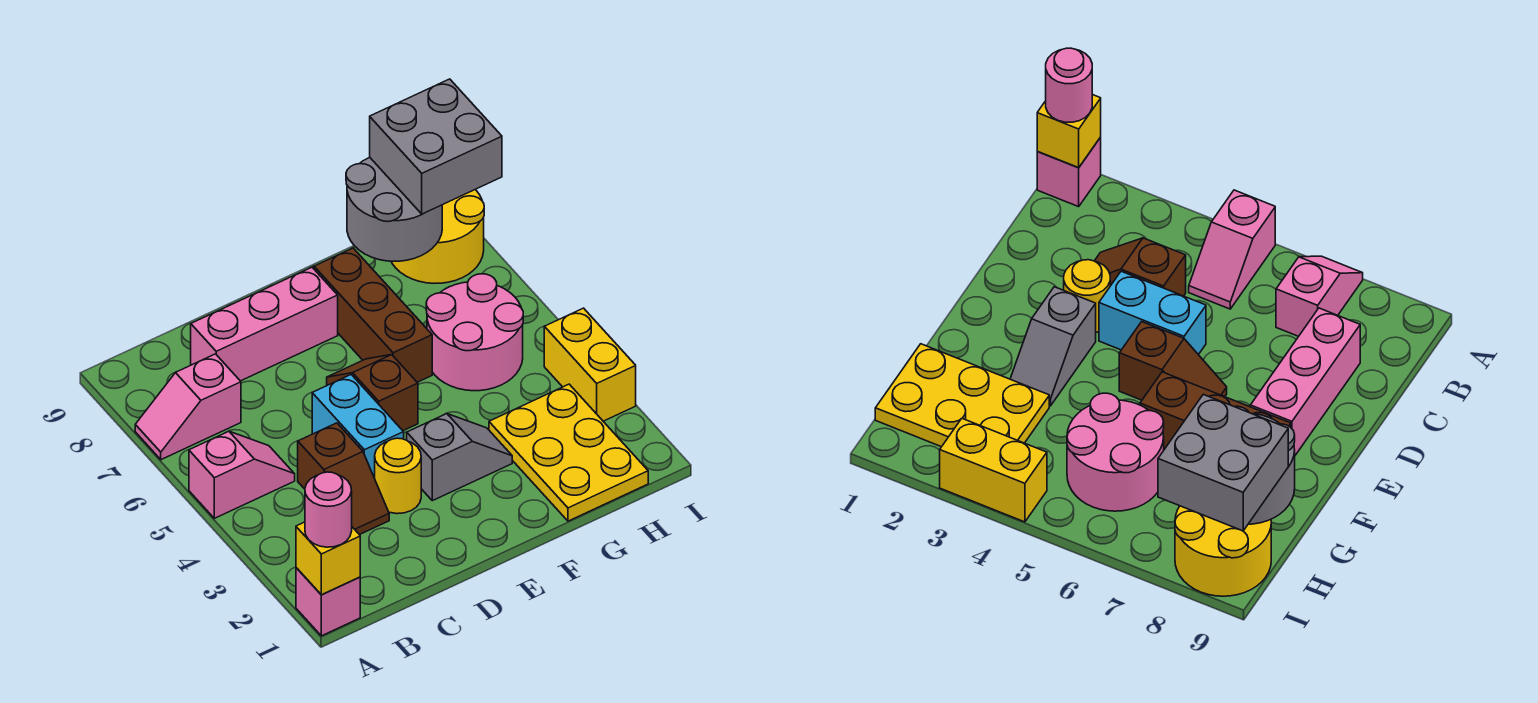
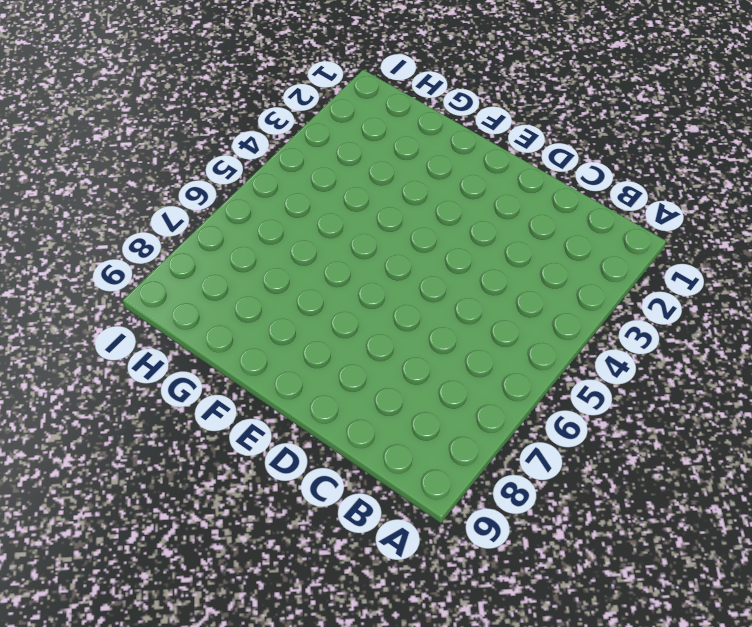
none -> pink brick A1 level 1
none -> pink slope A5:B5 level 1 top A
none -> pink slope A7:B7 level 1 top B

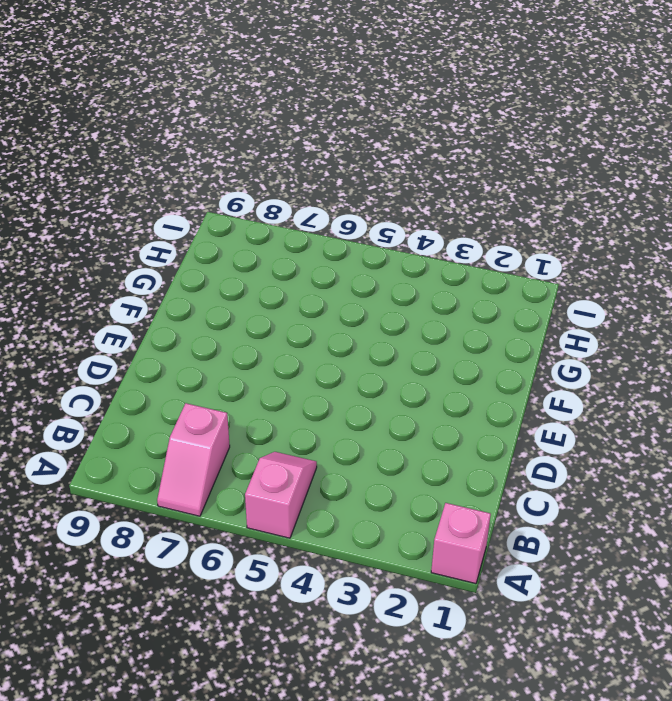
none -> brown slope C3:C4 level 1 top 4
none -> pink brick C8:E8 level 1
none -> yellow round brick D3 level 1

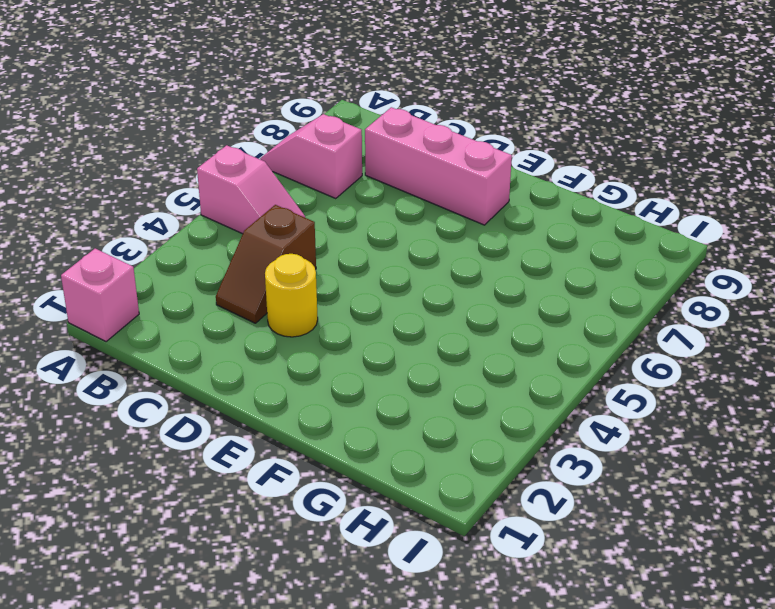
none -> cyan brick D4:D5 level 1
none -> grey slope E3:F3 level 1 top E
none -> brown slope E5:E6 level 1 top 5

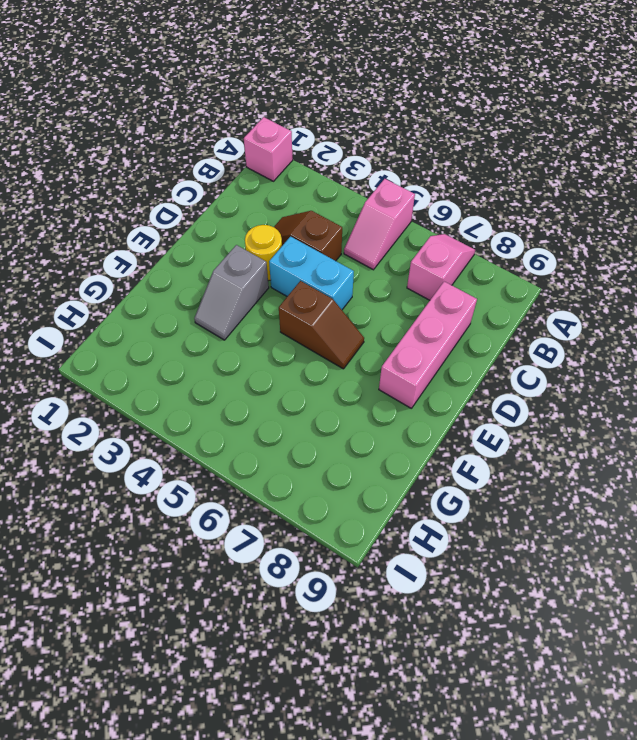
none -> brown brick F6:F8 level 1
none -> yellow plate G1:H3 level 1
none -> pink round brick G5:H6 level 1

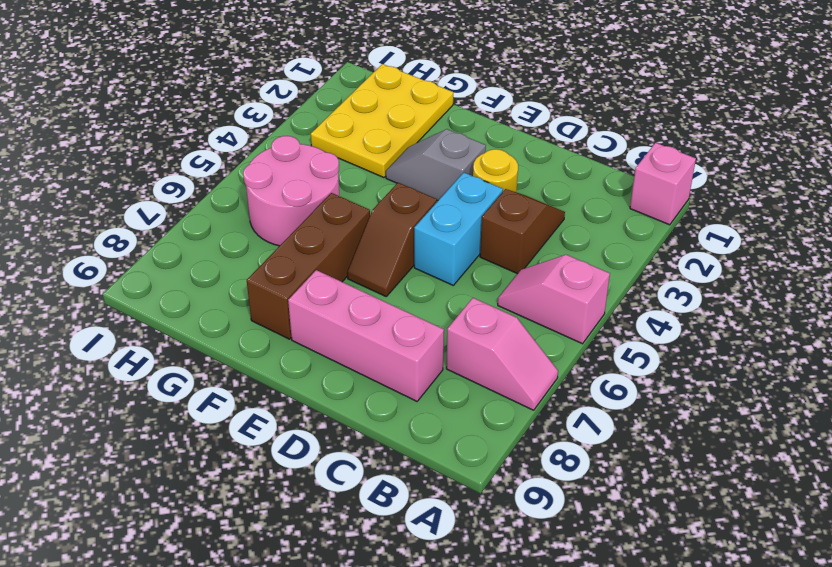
none -> yellow round brick H8:I9 level 1
none -> yellow brick I3:I4 level 1
none -> yellow brick A1 level 2

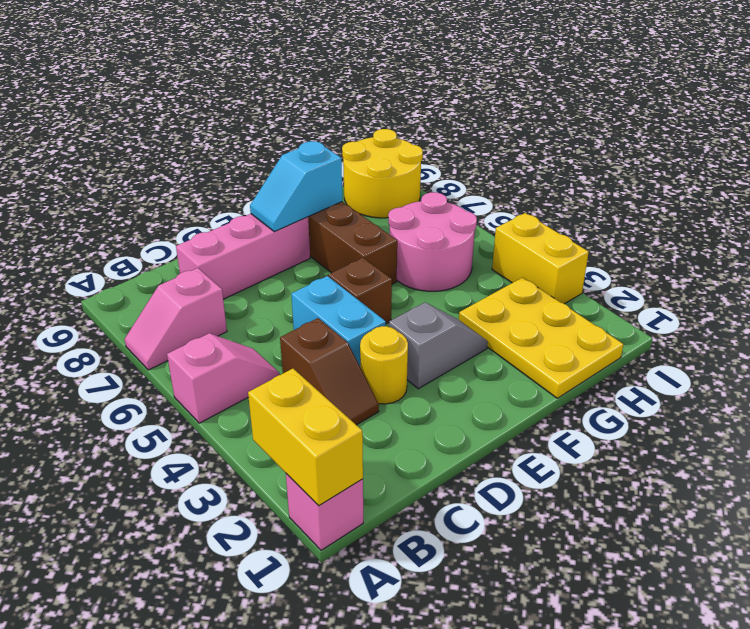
yellow brick A1:A2 level 2 -> yellow brick A1 level 2
cyan slope E8:F8 level 2 top F -> none
none -> grey round brick G8:H9 level 2
none -> pink round brick A1 level 3
none -> grey brick H8:I9 level 3

